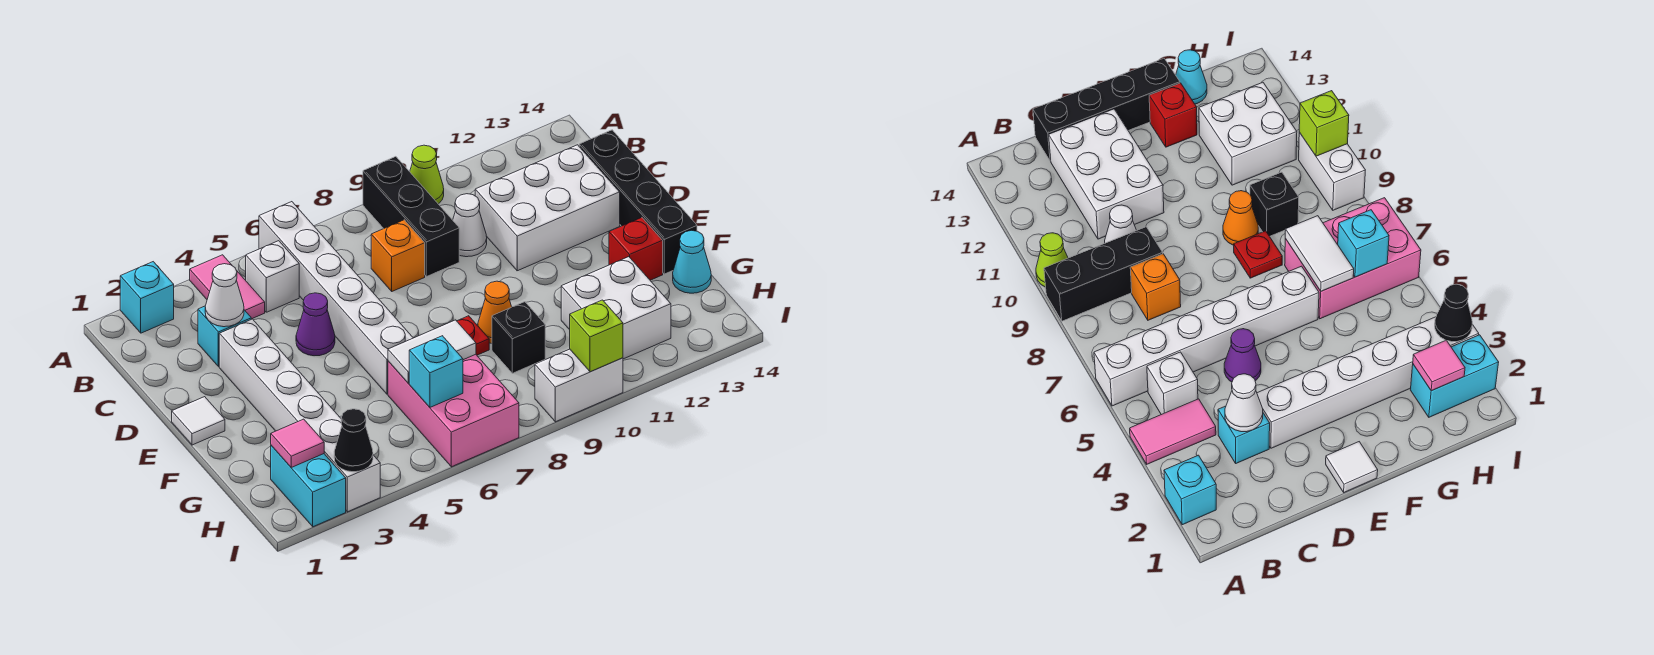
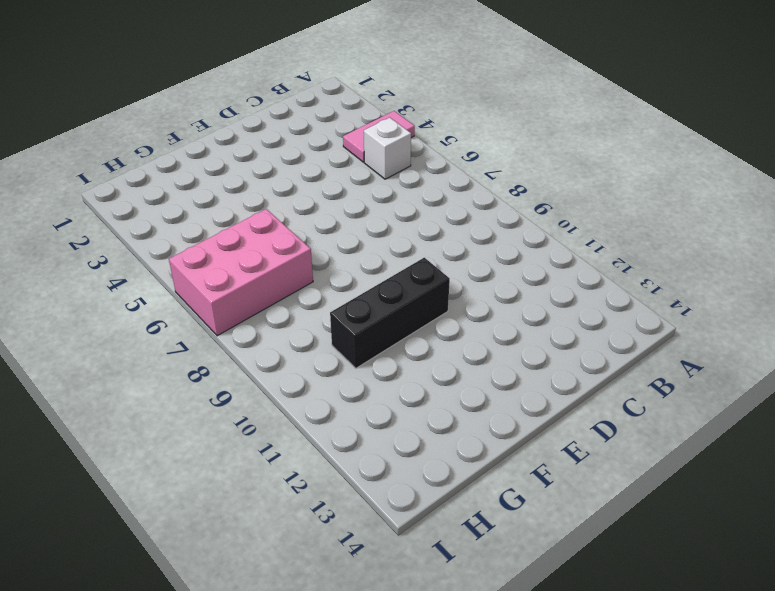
black brick E10:G10 level 1 -> black brick A9:C9 level 1
none -> cyan brick A2 level 1
none -> white brick A6:F6 level 1
none -> lime cone A10 level 1

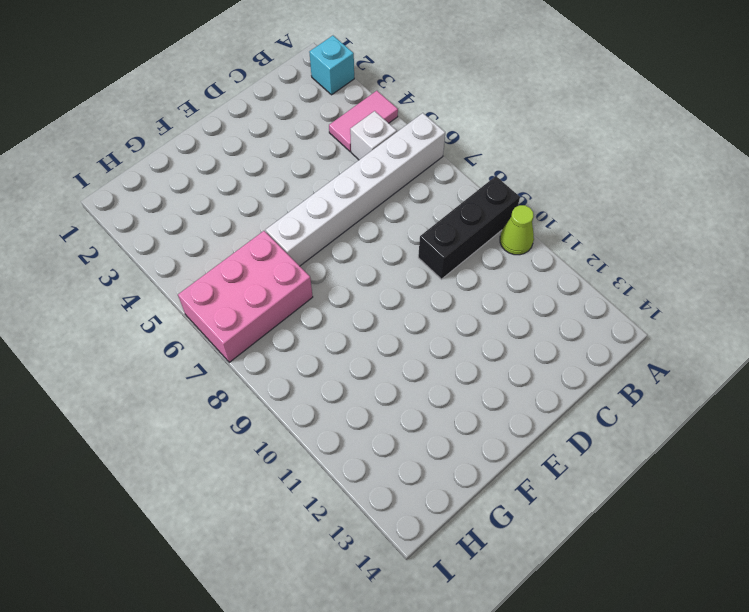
none -> cyan brick C3 level 1
none -> orange brick C8 level 1
none -> white cone C10 level 1

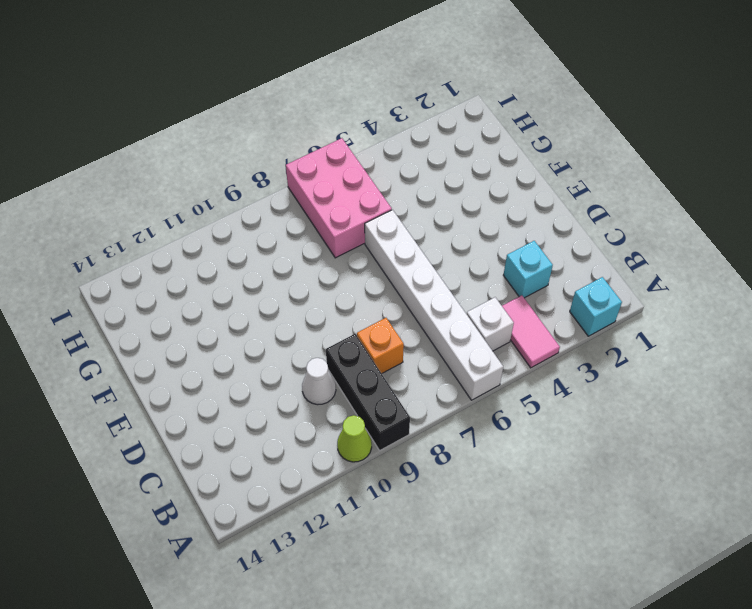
none -> white brick C11:D13 level 1
none -> black brick C14:F14 level 1
none -> white brick D3:I3 level 1

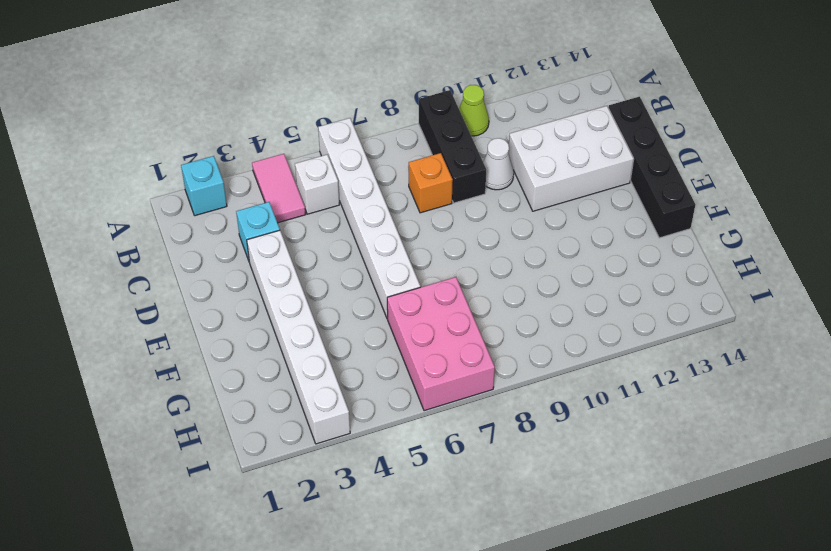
none -> purple cone D5 level 1
none -> white tile E1 level 1
none -> red plate F8 level 1

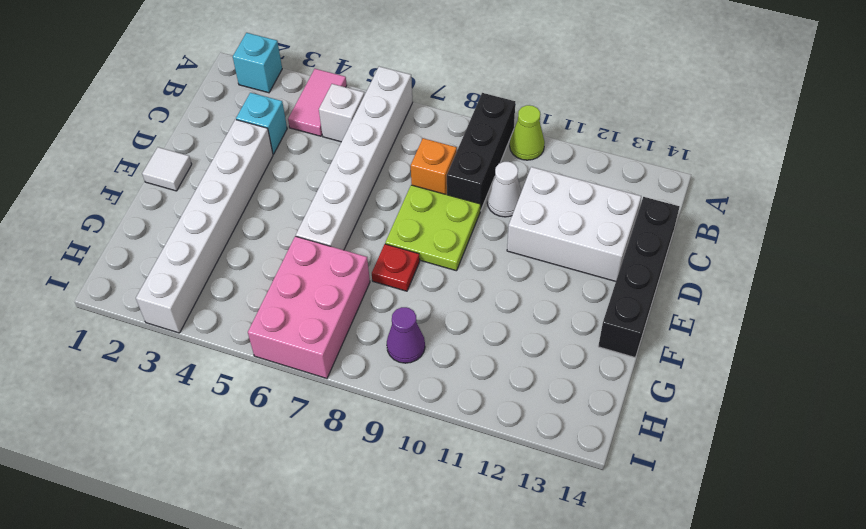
lime plate D8:E9 level 1 -> none
purple cone H9 level 1 -> purple cone D5 level 1
none -> orange cone F9 level 1
none -> red brick F13 level 1
none -> black brick G9 level 1

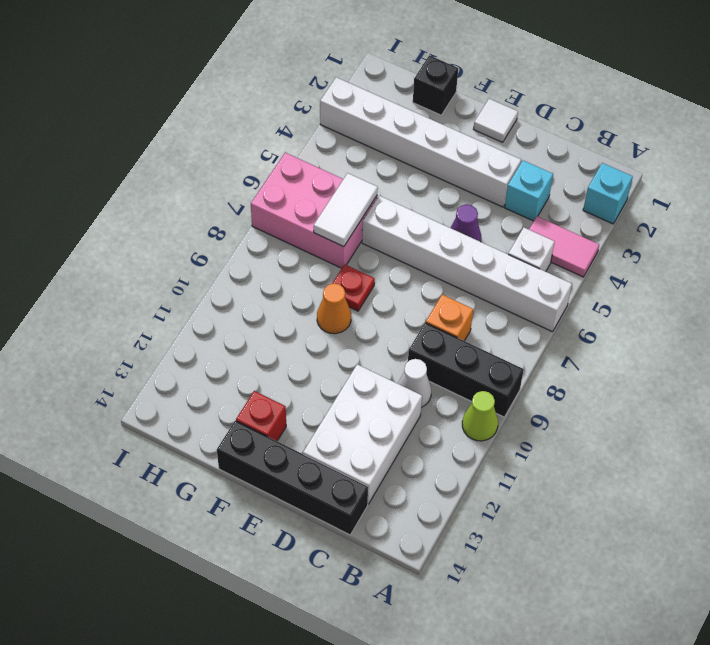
black brick G1 level 1 -> black brick G9 level 1
none -> white brick G11:H12 level 1
none -> cyan cone G14 level 1
none -> cyan brick H2:I2 level 1

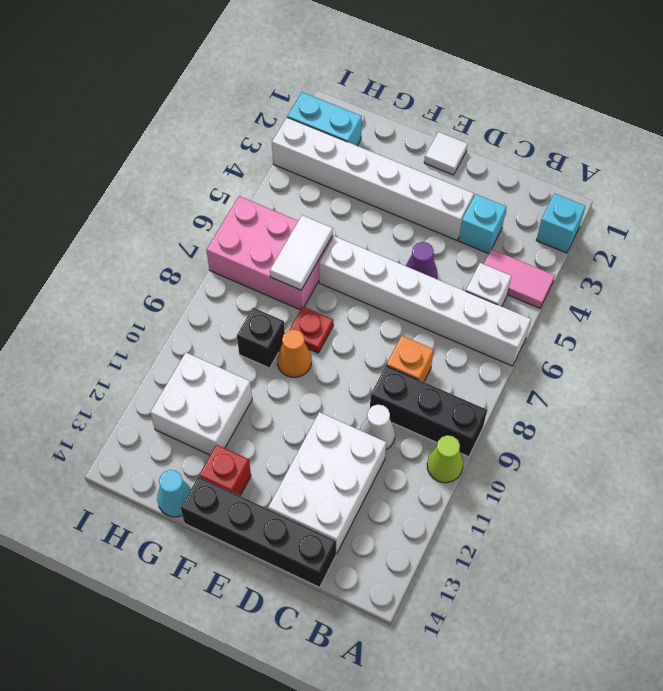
none -> white brick I9:I10 level 1
none -> white cone C3 level 2
none -> pink tile H2 level 2

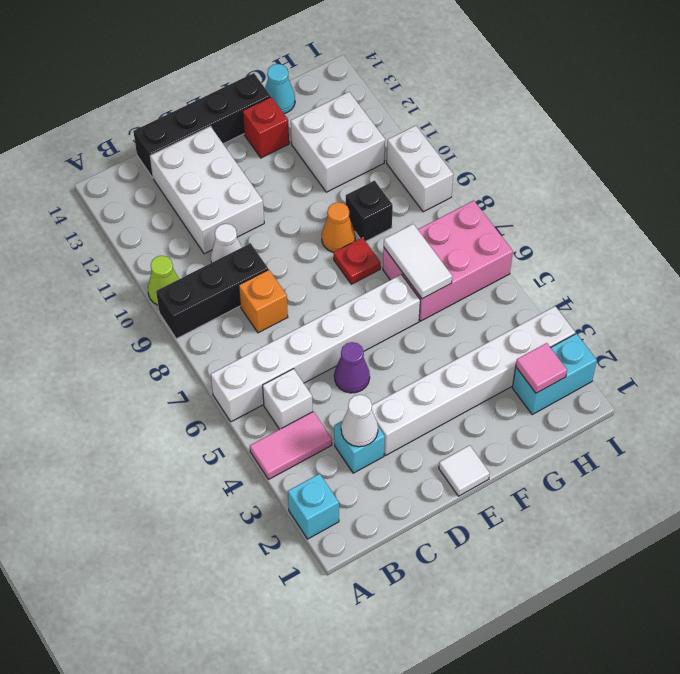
none -> cyan brick H6 level 2
none -> black cone I3 level 2
none -> lime brick I10 level 2

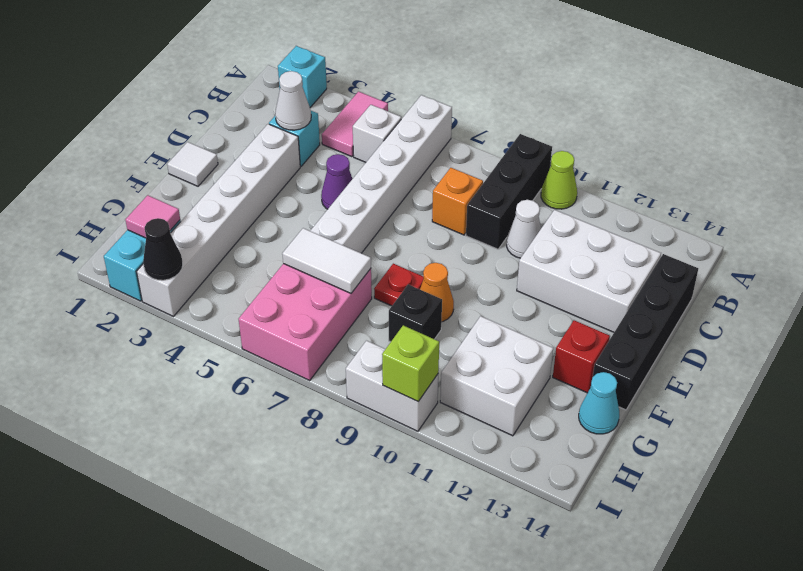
none -> cyan brick H6 level 2

